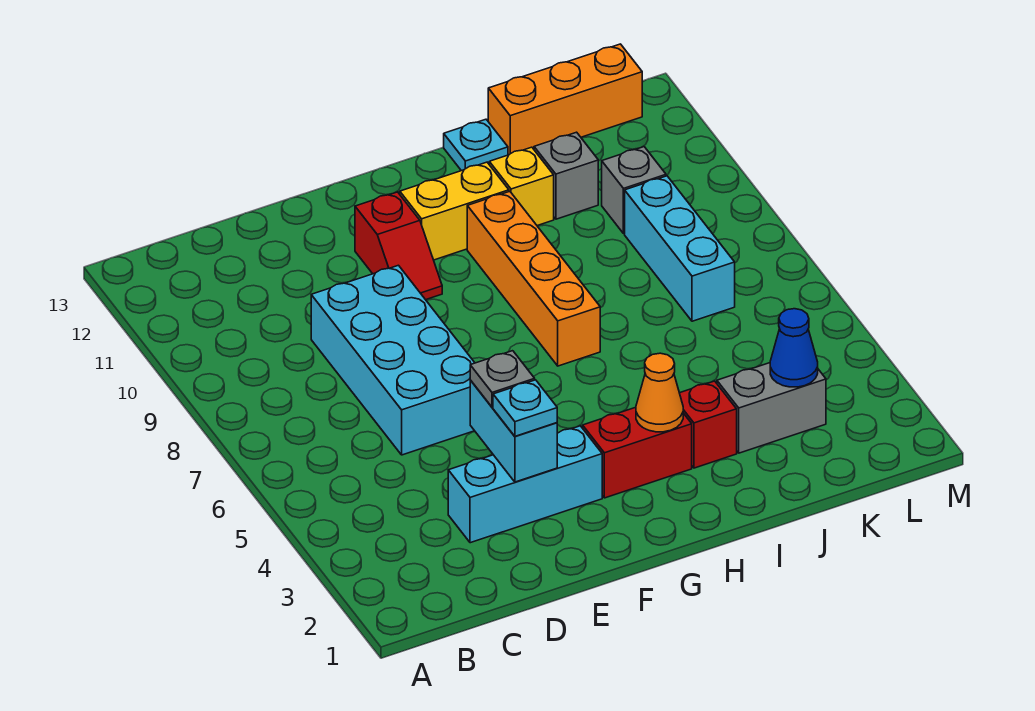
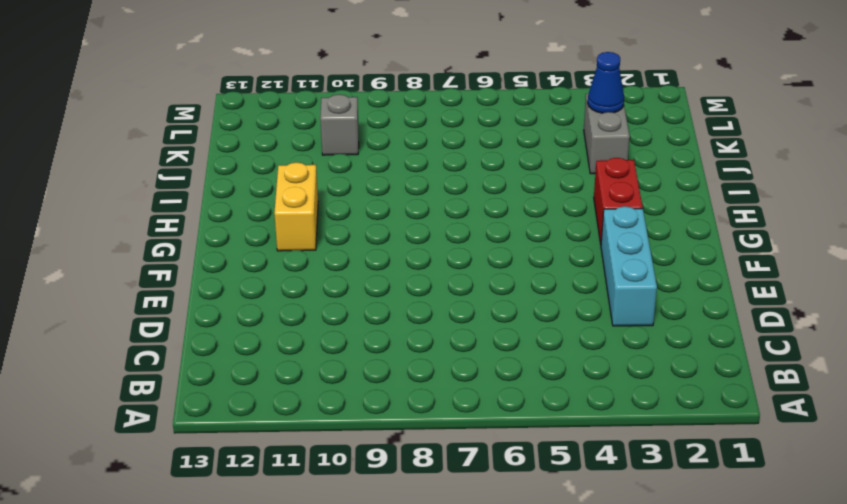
none -> cyan brick D6:E9 level 1
none -> red slope F10:F11 level 1 top 11
none -> orange brick H7:H10 level 1

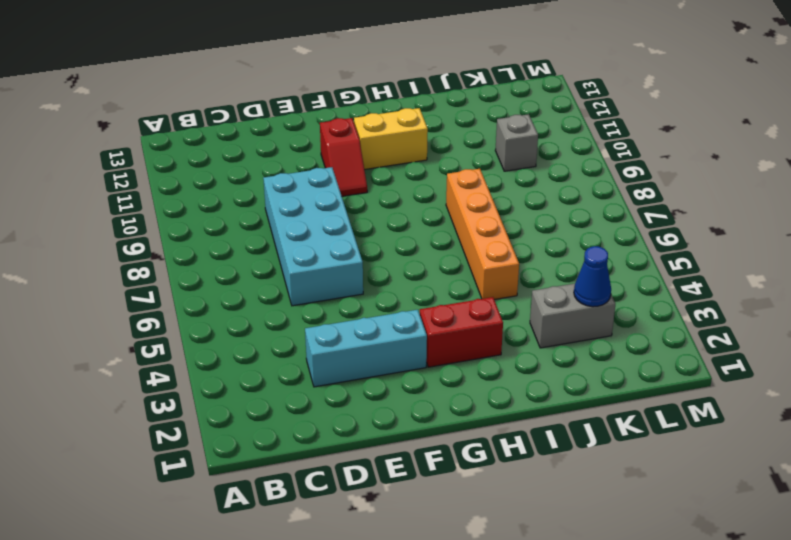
orange brick I5:I8 level 1 -> orange brick H7:H10 level 1
none -> red brick I3 level 1
none -> yellow brick I11 level 1
none -> cyan plate I13 level 1

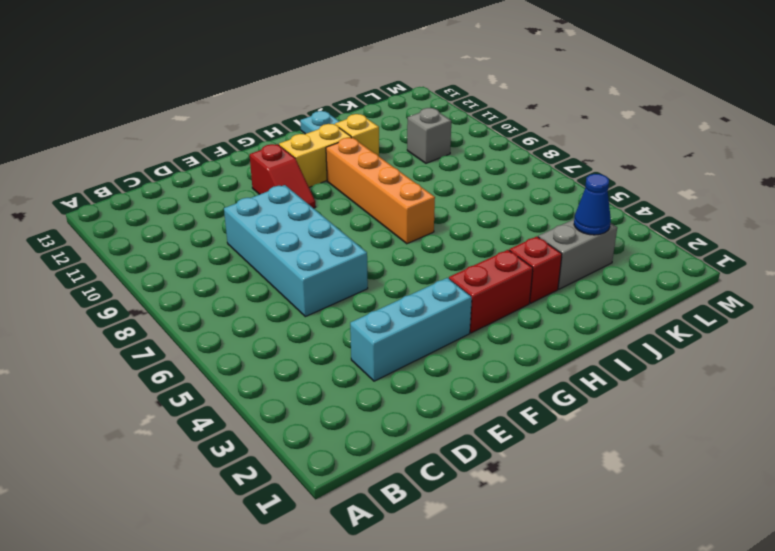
none -> grey brick J11 level 1
none -> orange brick J13:L13 level 1
none -> cyan brick K7:K9 level 1

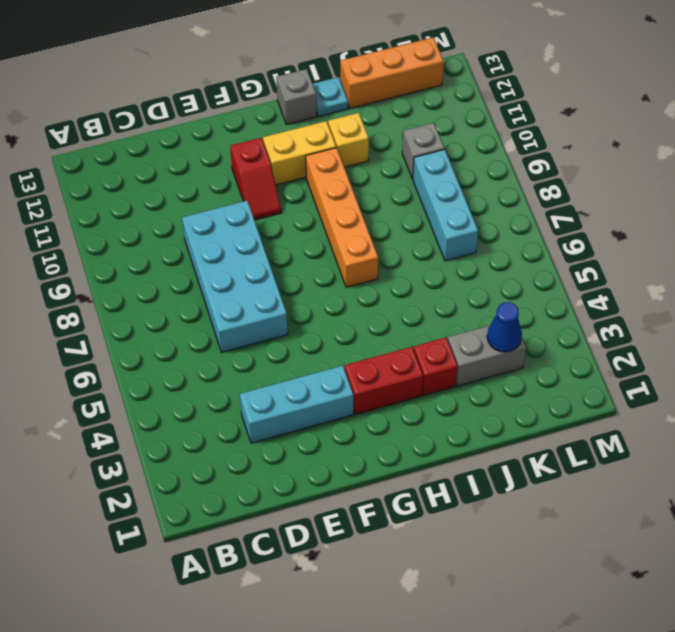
grey brick H13 level 1 -> grey brick J11 level 1
none -> cyan brick E3:E4 level 2
none -> orange cone H3 level 2
none -> cyan plate E3 level 3

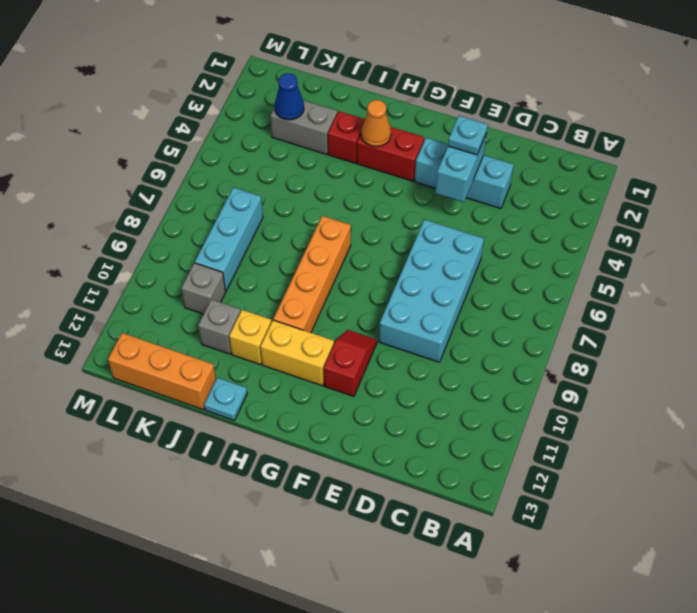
none -> grey plate E4 level 3

